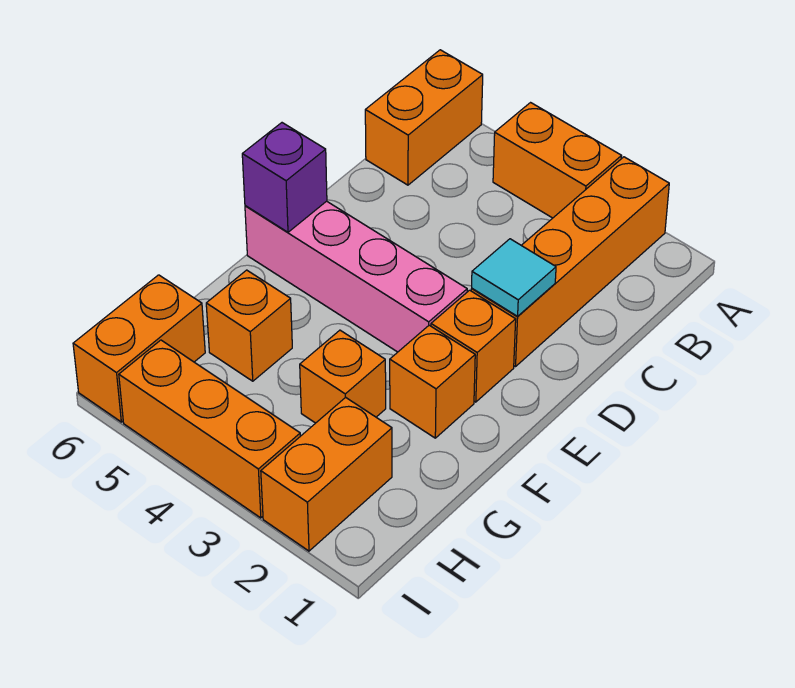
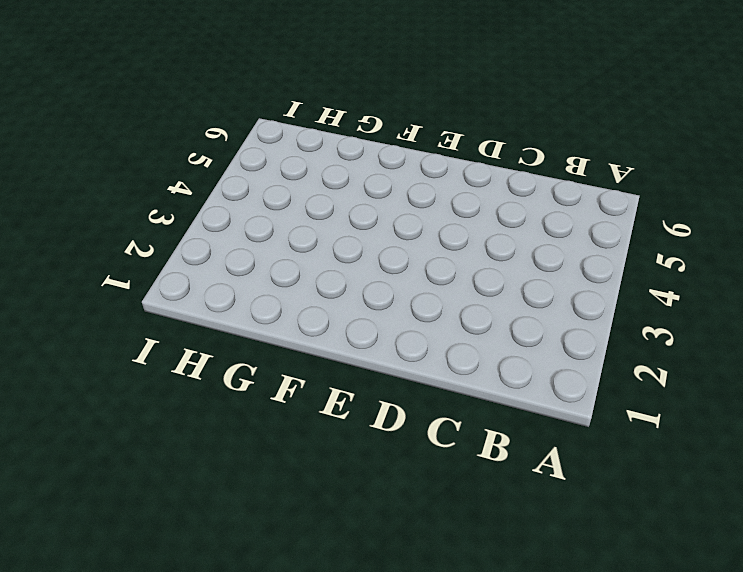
none -> orange brick A2:D2 level 1
none -> orange brick A3:A4 level 1
none -> orange brick A6:B6 level 1

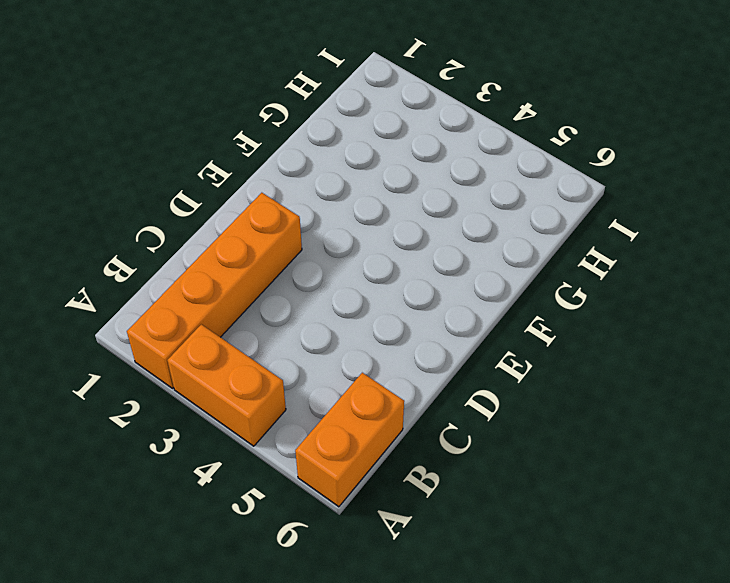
none -> orange brick E2 level 1
none -> pink brick E3:E6 level 1
none -> orange brick F2 level 1

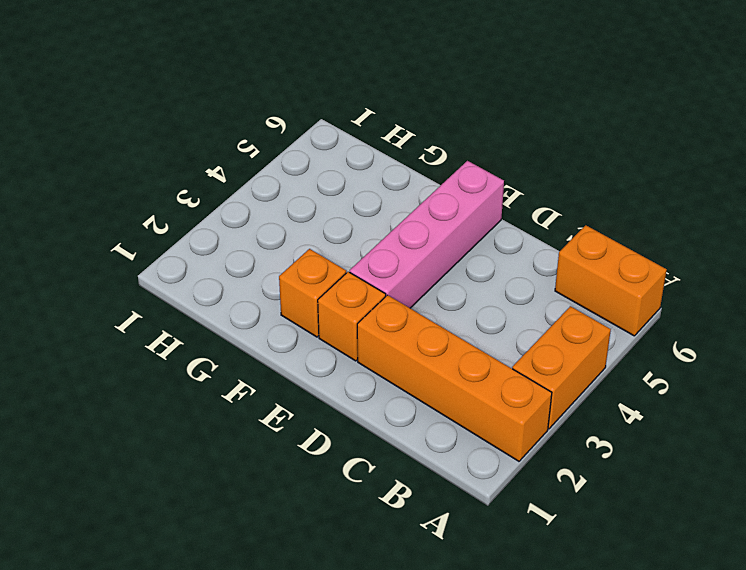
none -> orange brick G3 level 1
none -> orange brick G5 level 1
none -> orange brick H2:I2 level 1

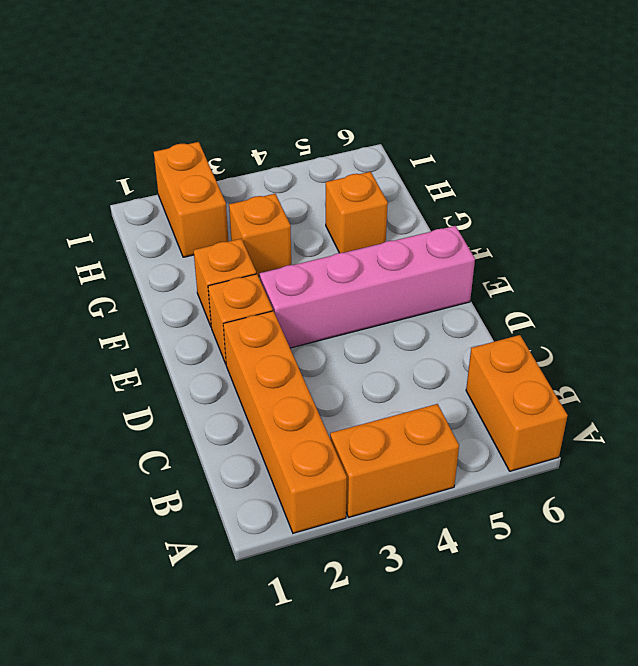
none -> orange brick H6:I6 level 1
none -> orange brick I3:I5 level 1
none -> cyan tile D2 level 2

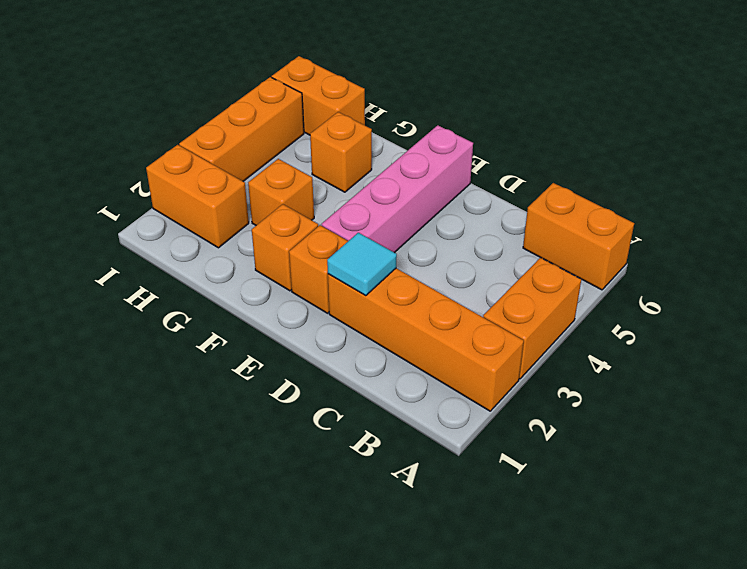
none -> purple brick E6 level 2

